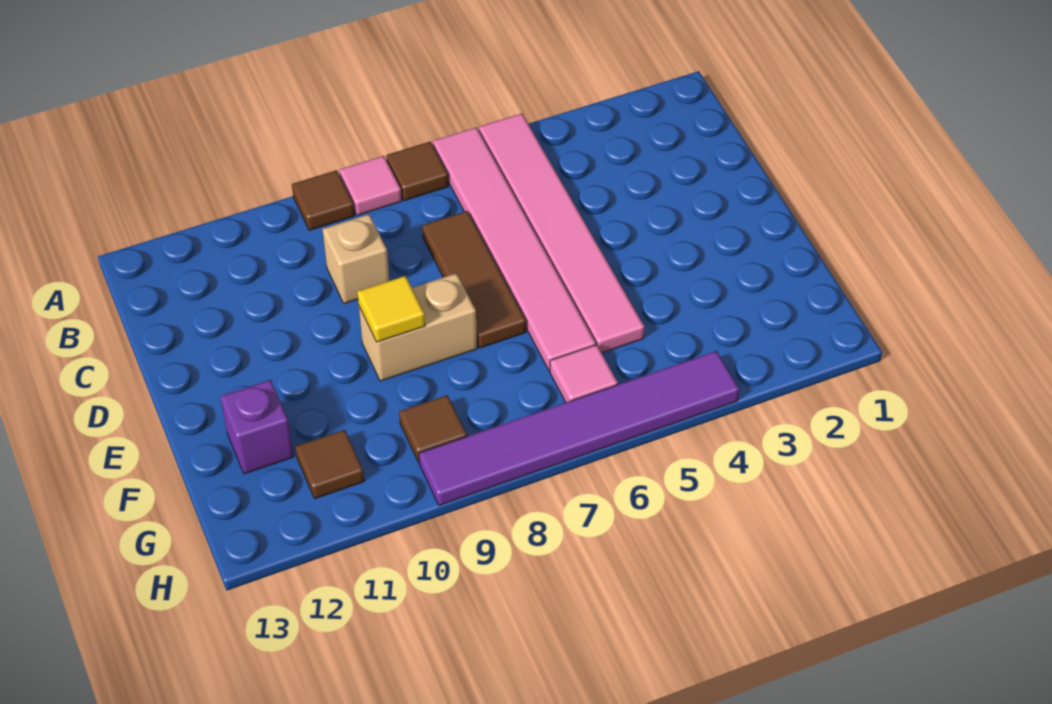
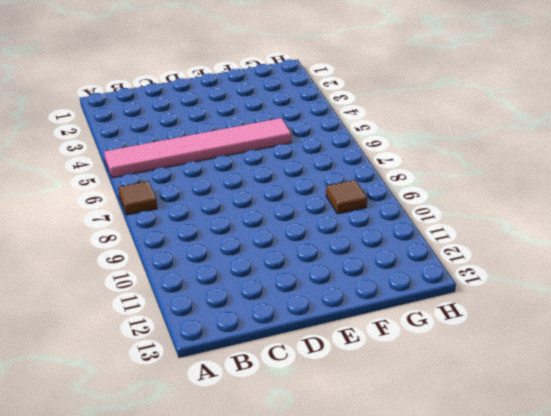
none -> pink tile A6:F6 level 1
none -> pink tile A8 level 1
none -> brown tile A9 level 1

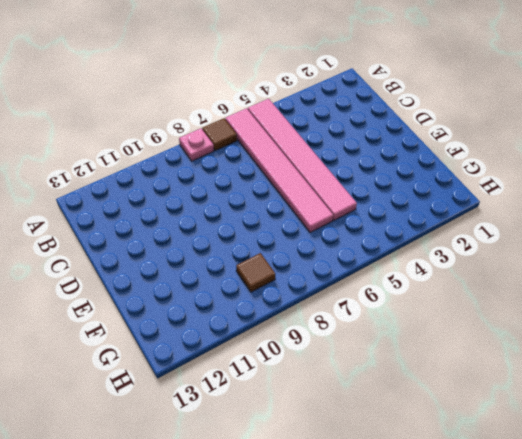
pink plate A8 level 1 -> pink tile A8 level 1
none -> brown tile A9 level 1
none -> brown tile C7:E7 level 1
none -> tan brick C9 level 1

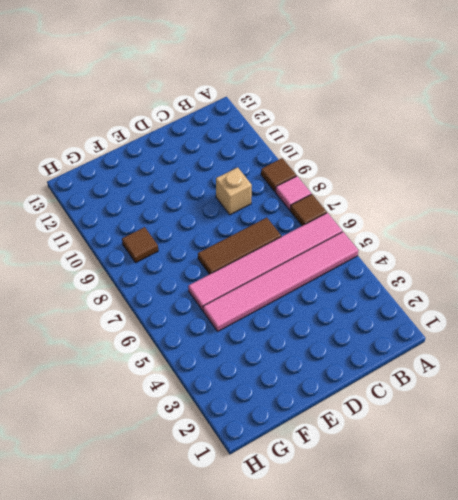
none -> tan brick E8:E9 level 1
none -> purple brick F12 level 1
none -> pink tile G6 level 1

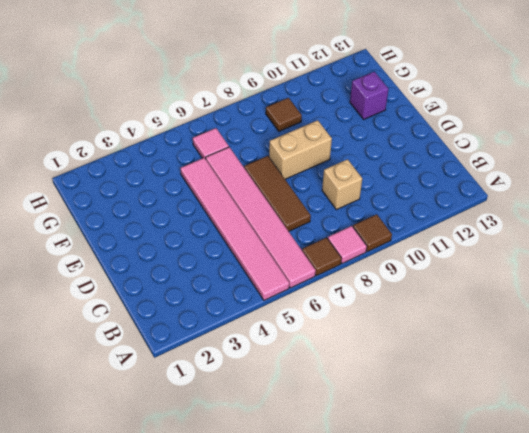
none -> brown tile G11 level 1
none -> purple tile H4:H9 level 1
none -> yellow tile E9 level 2

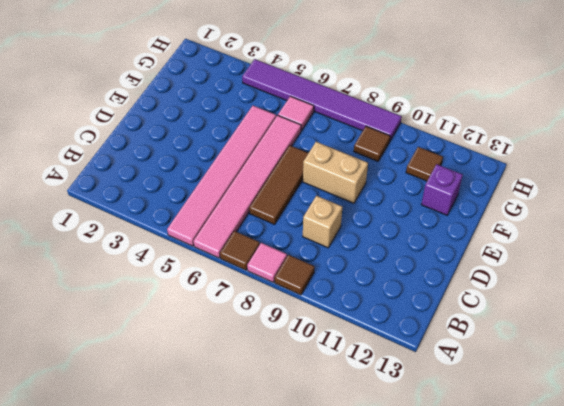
none -> yellow tile E9 level 2

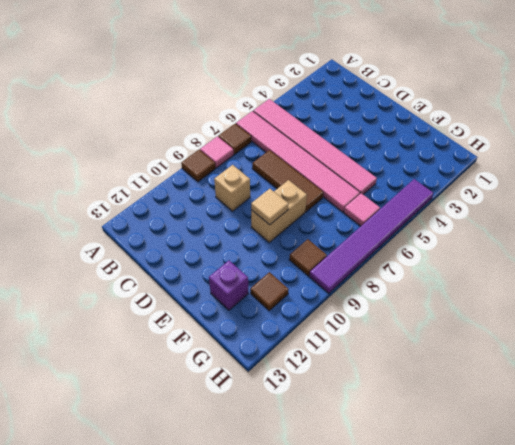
tan tile E9 level 2 -> yellow tile E9 level 2

